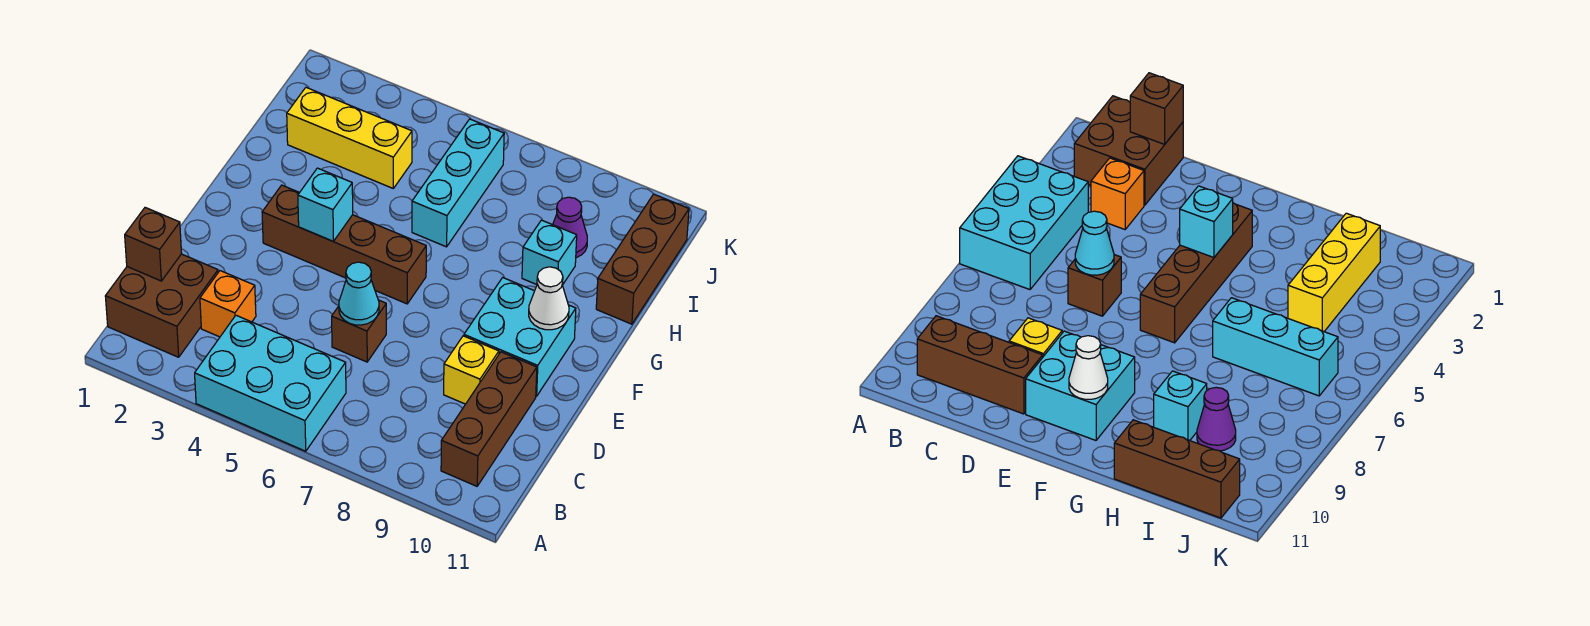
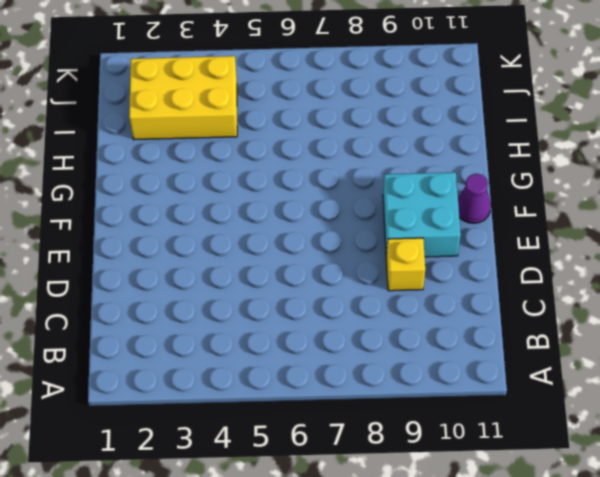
purple cone F11 level 1 -> purple cone I9 level 1
yellow brick I2:J4 level 1 -> yellow brick I2:I4 level 1
none -> cyan brick A4:B6 level 1
none -> brown brick B1:C2 level 1
none -> brown brick B10:D10 level 1

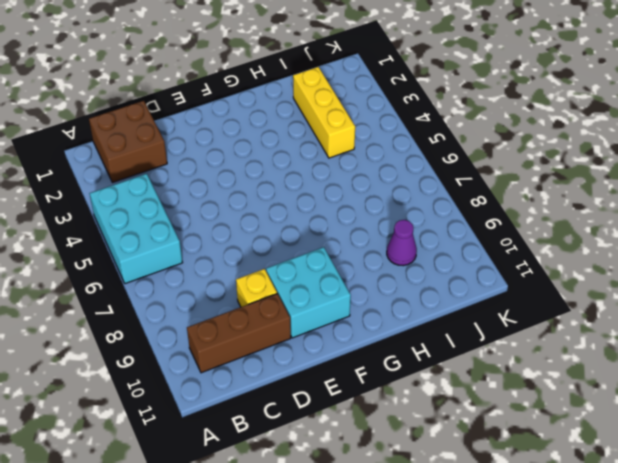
none -> orange brick C3 level 1
none -> brown brick D6 level 1
none -> brown brick F3:F6 level 1

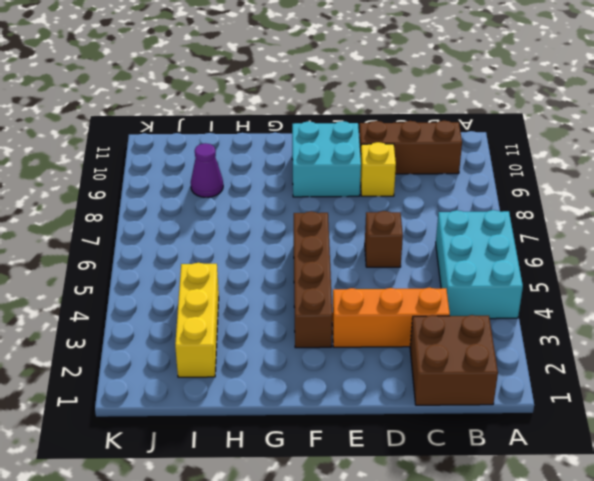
orange brick C3:E3 level 1 -> orange brick C3 level 1
none -> cyan brick H6:J6 level 1
none -> cyan brick H9 level 1
none -> brown brick H11:J11 level 1

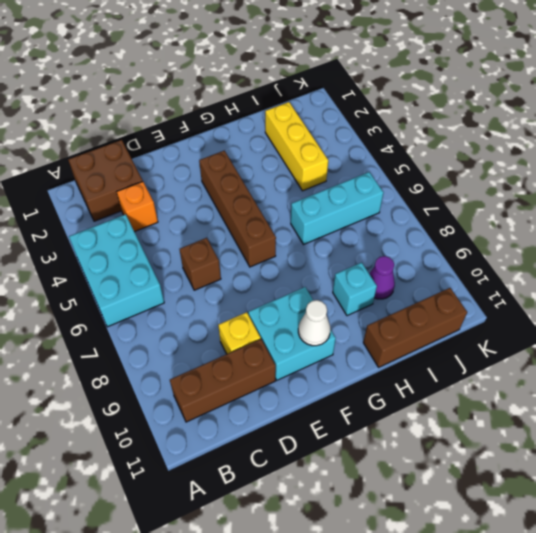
none -> brown brick C1 level 2
none -> cyan cone D6 level 2
none -> cyan brick F4 level 2

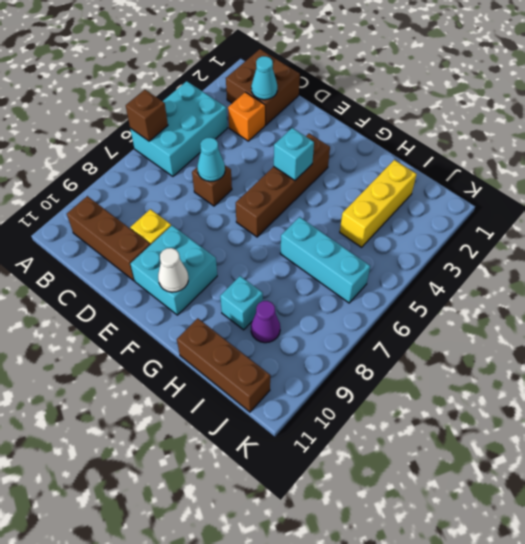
brown brick A6 level 2 -> brown brick C1 level 2
cyan cone C2 level 2 -> none

